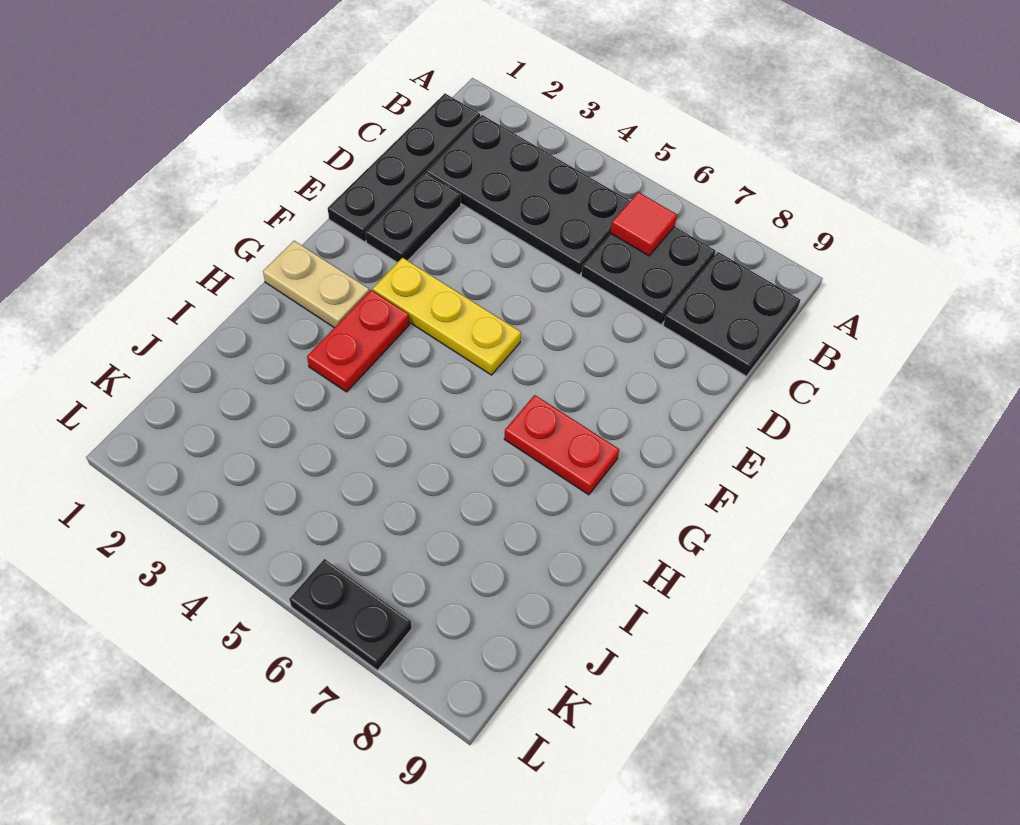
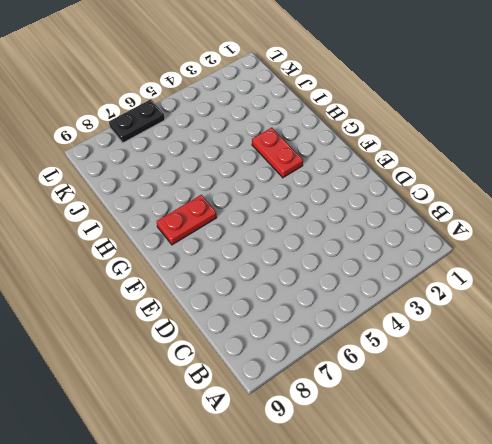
none -> black plate B1:E1 level 1
none -> black plate B2:C5 level 1

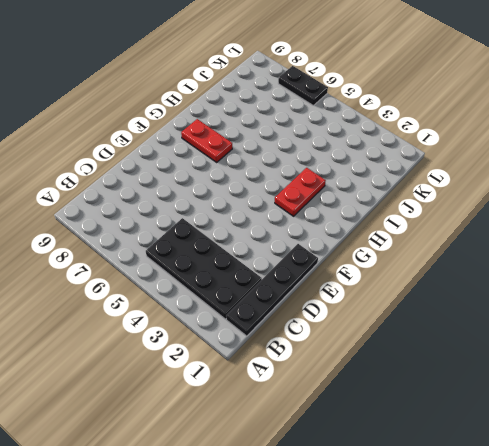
none -> black plate B6:C7 level 1
none -> black plate B8:C9 level 1

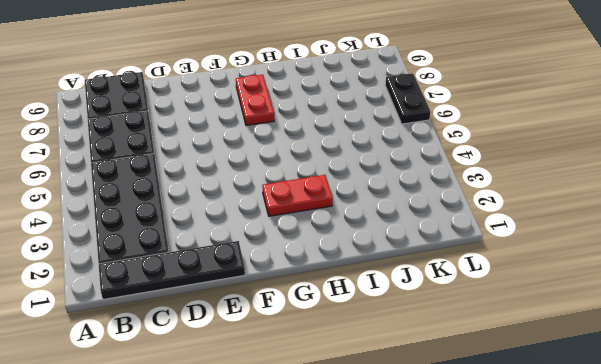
none -> black plate D2:E2 level 1
none -> yellow plate F3:F5 level 1

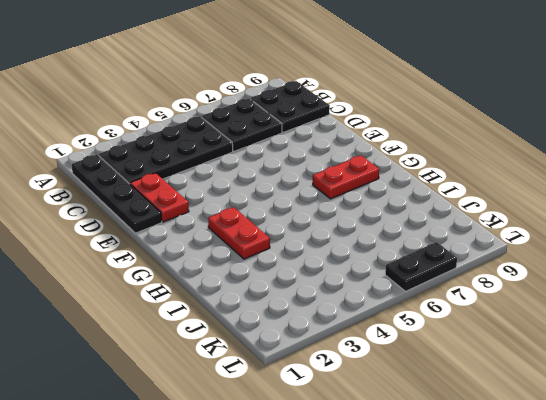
red plate D2:E2 level 1 -> black plate D2:E2 level 1
none -> yellow plate F3:F5 level 1
none -> tan plate G1:G2 level 1

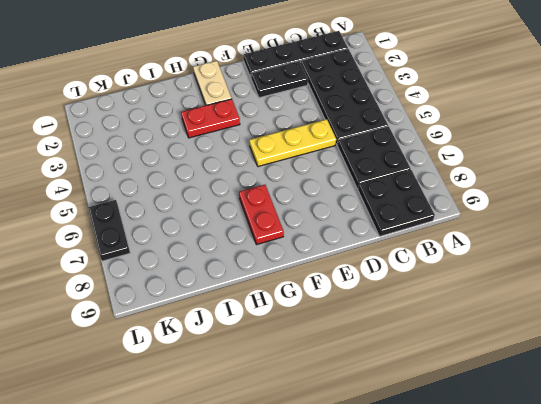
yellow plate D5:F5 level 1 -> yellow plate F3:F5 level 1
none -> red tile B6 level 2

